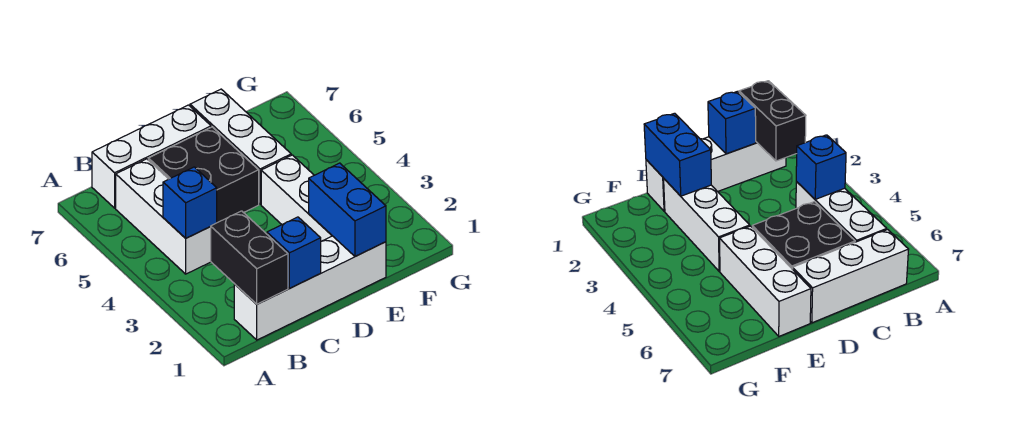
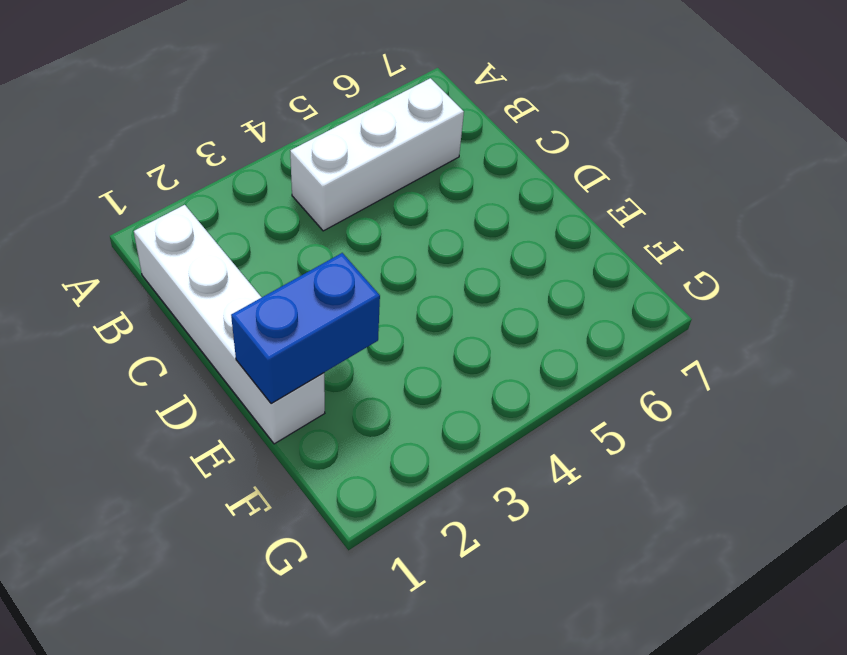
none -> white brick B7:D7 level 1
none -> black brick C5:D6 level 1

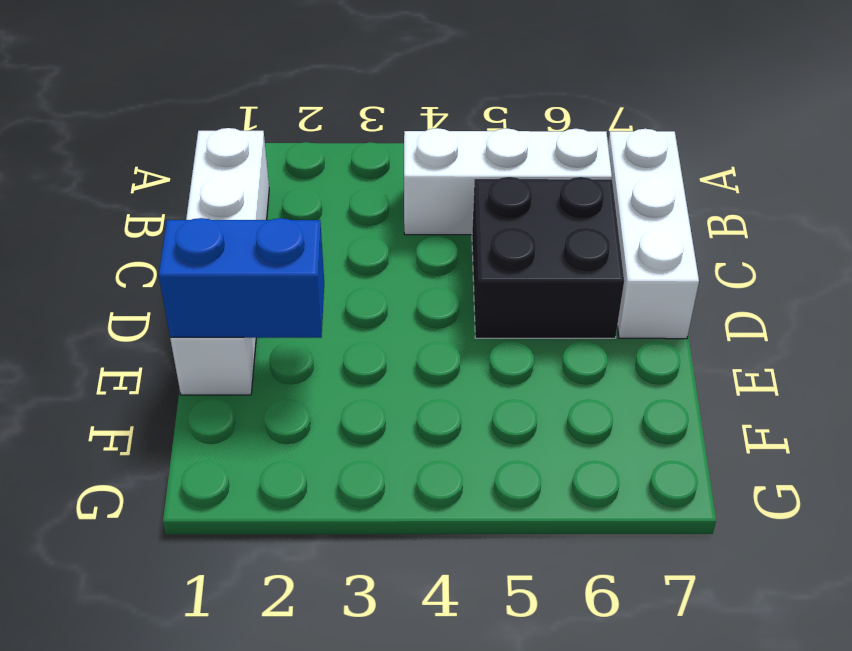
none -> white brick E2:E4 level 1
none -> white brick E5:E7 level 1

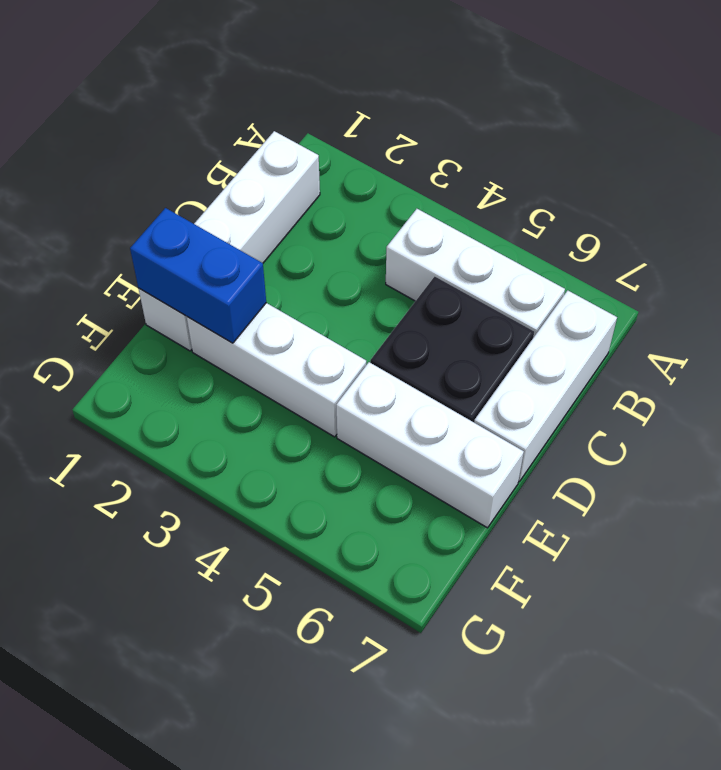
none -> black brick B1:B2 level 2
none -> blue brick B4 level 2

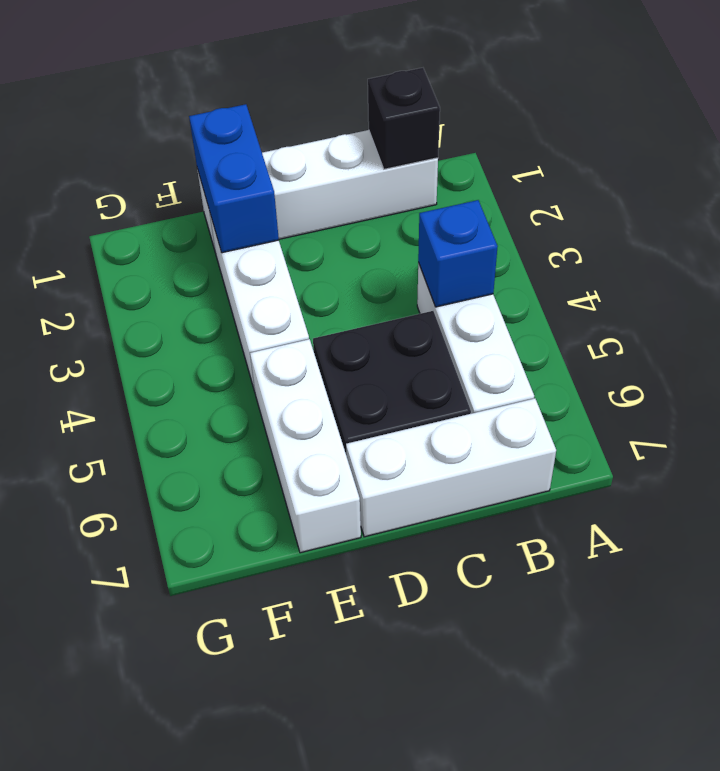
black brick B1 level 2 -> black brick B1:B2 level 2
none -> blue brick C1 level 2

